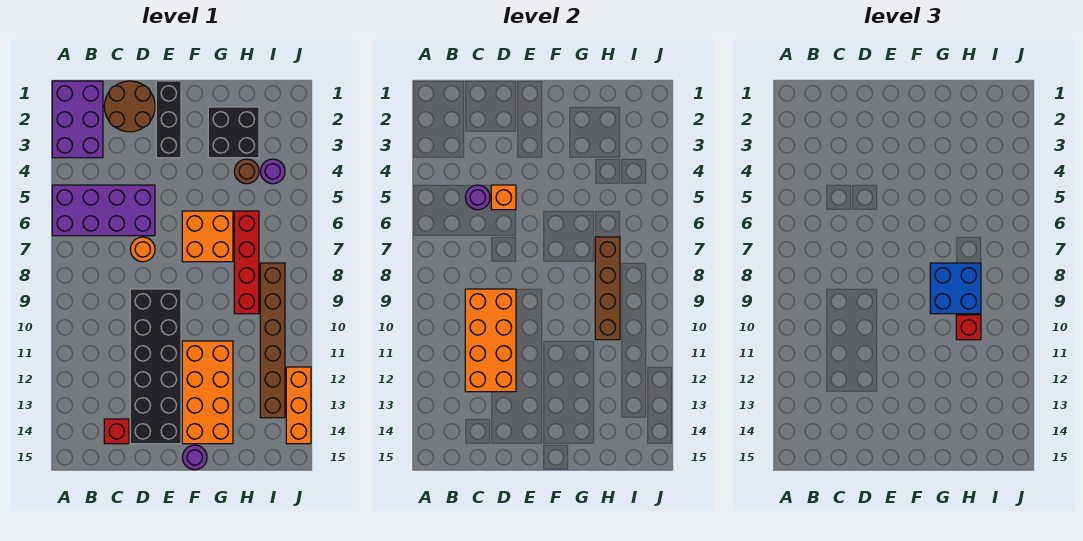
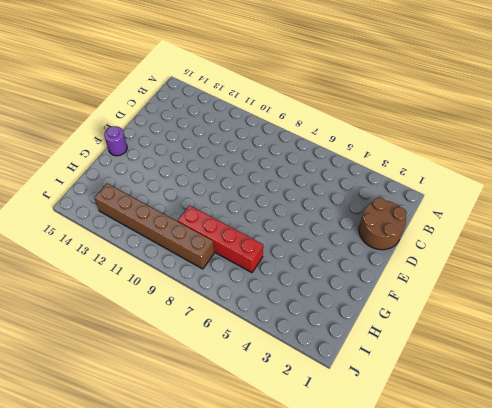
none -> purple brick A1:B3 level 1
none -> purple brick A5:D6 level 1
none -> red brick C14 level 1

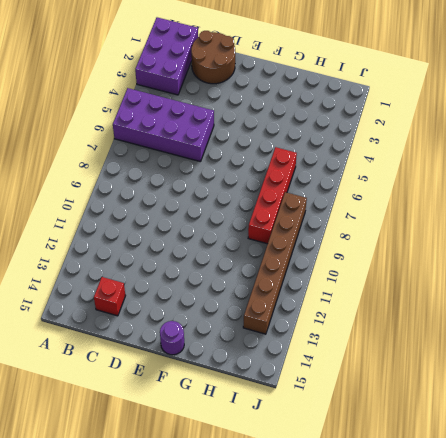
none -> orange round brick D7 level 1
none -> black brick D9:E14 level 1
none -> black brick E1:E3 level 1

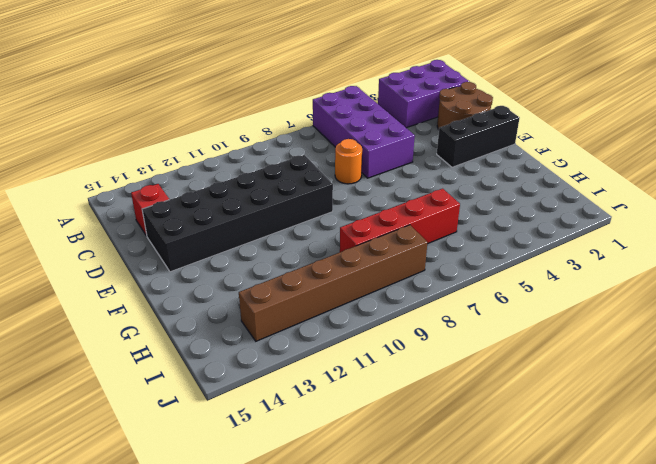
none -> orange brick F6:G7 level 1
none -> orange brick F11:G14 level 1
none -> purple round brick F15 level 1

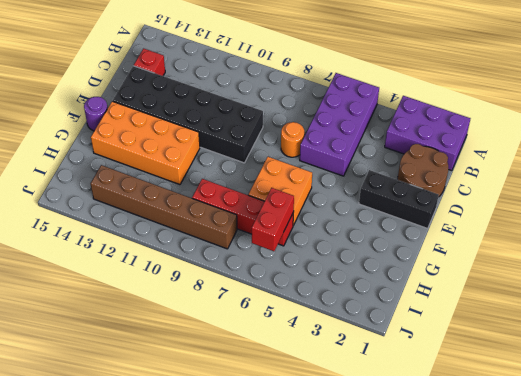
red brick H6:I6 level 2 -> none
none -> black brick G2:H3 level 1
none -> brown round brick H4 level 1
none -> purple round brick I4 level 1

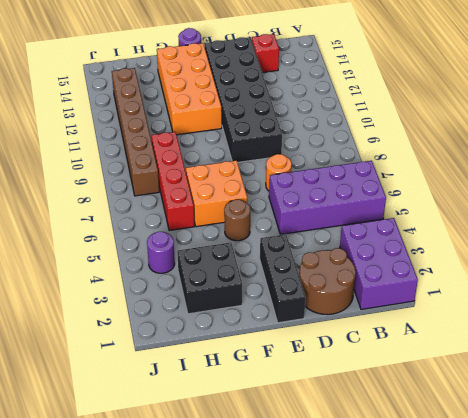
brown round brick F5 level 1 -> brown round brick H4 level 1
none -> orange brick J12:J14 level 1
none -> purple round brick C5 level 2
none -> orange brick C9:D12 level 2

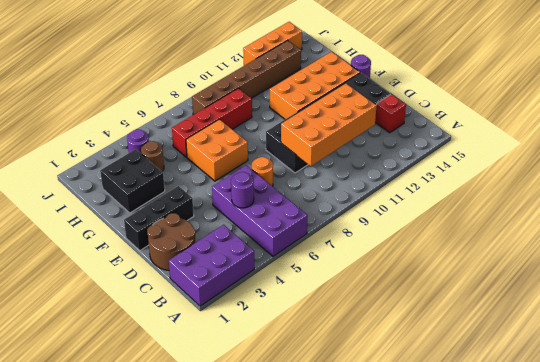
none -> orange brick D5 level 2
none -> brown brick H7:H10 level 2
none -> blue brick G8:H9 level 3

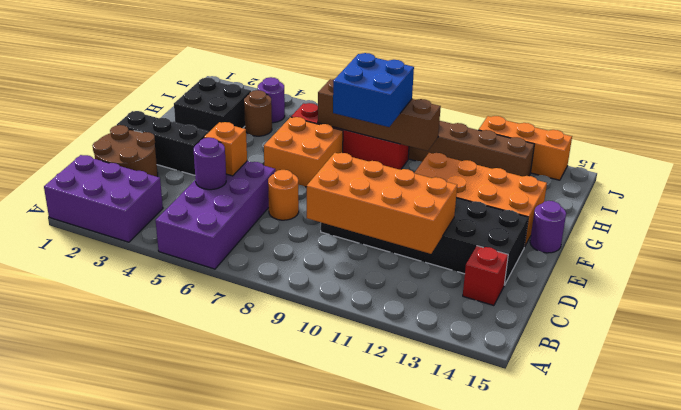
none -> red brick H10 level 3

